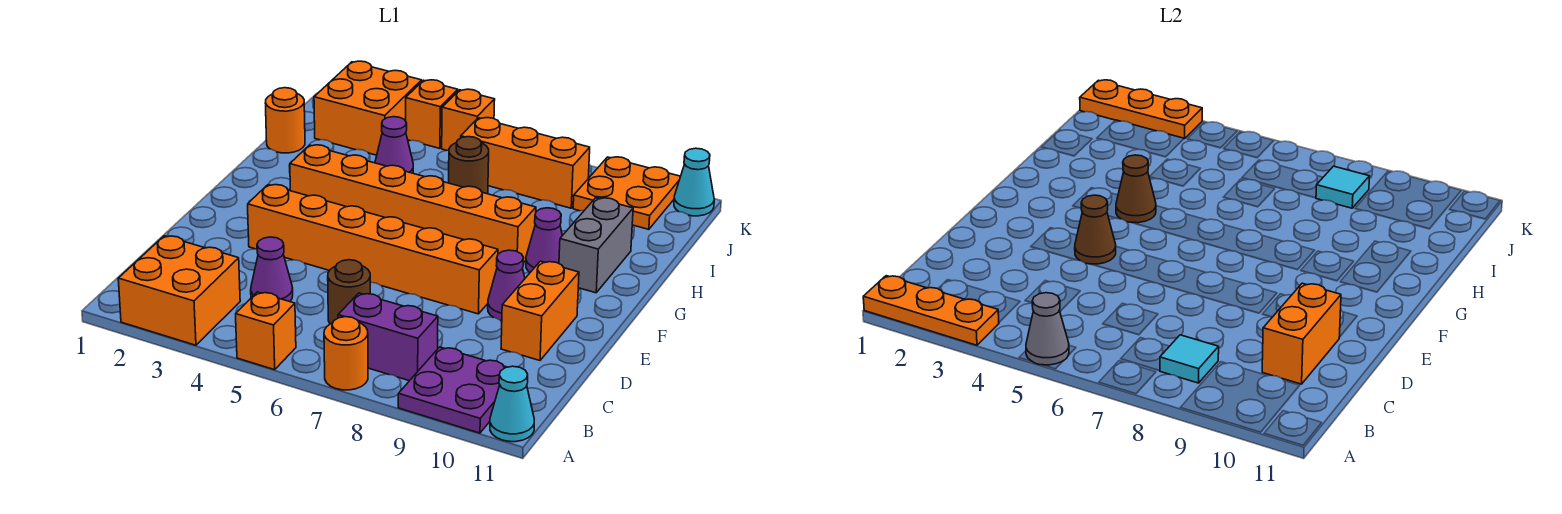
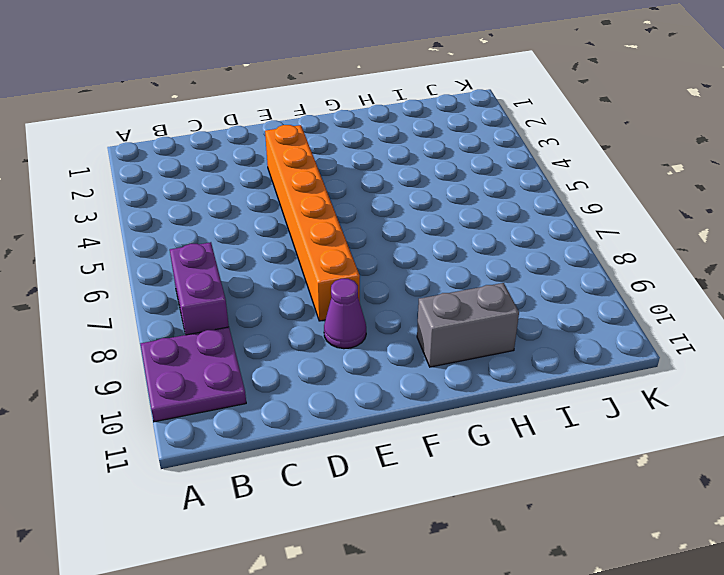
none -> orange brick A2:B3 level 1
none -> orange brick A5 level 1
none -> orange round brick A7 level 1
none -> cyan cone A11 level 1

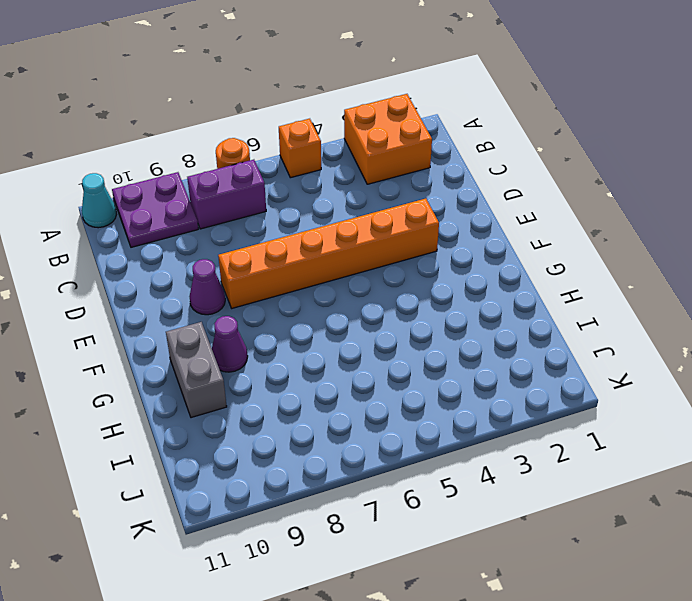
none -> purple cone C4 level 1
none -> brown round brick C6 level 1
none -> orange brick D10:E10 level 1
none -> orange brick G3:G8 level 1

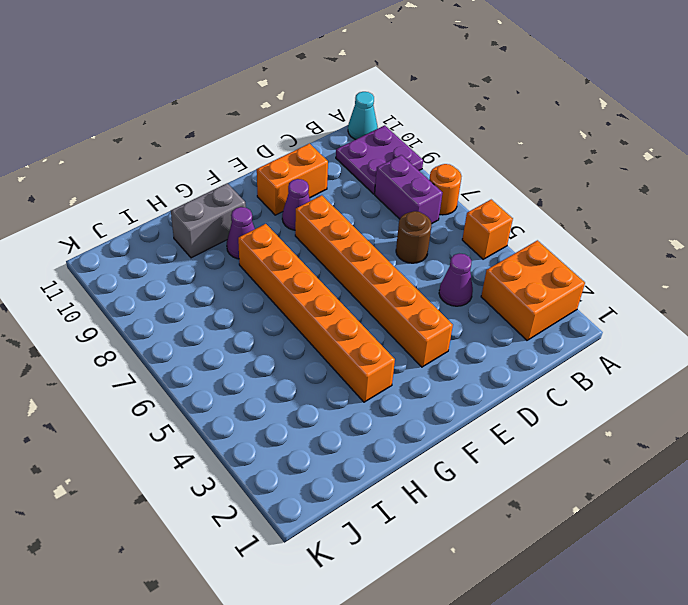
none -> orange round brick I1 level 1
none -> purple cone I4 level 1
none -> brown round brick I6 level 1
none -> orange brick J2:K3 level 1

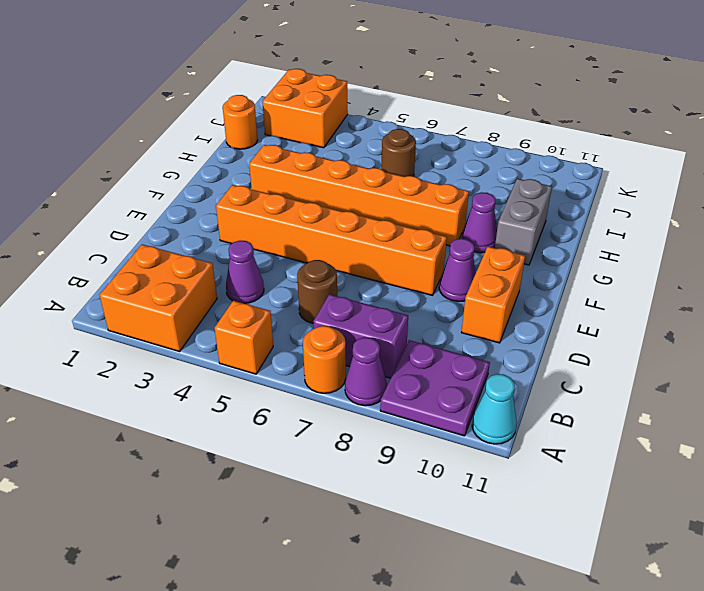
purple cone A8 level 1 -> purple cone I4 level 1
none -> orange brick J6:J8 level 1
none -> orange plate J9:K10 level 1
none -> orange brick K4 level 1
none -> orange brick K5 level 1

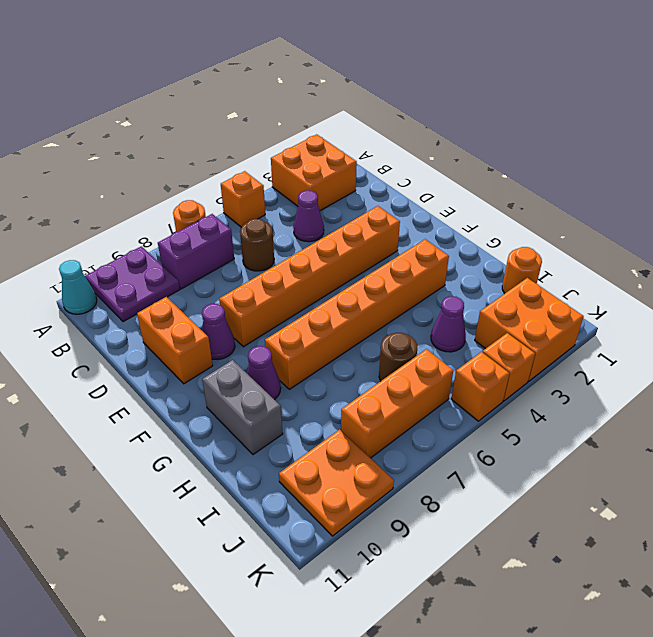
none -> cyan cone K11 level 1
none -> orange plate A1:A3 level 2
none -> grey cone A5 level 2
none -> cyan tile B8 level 2

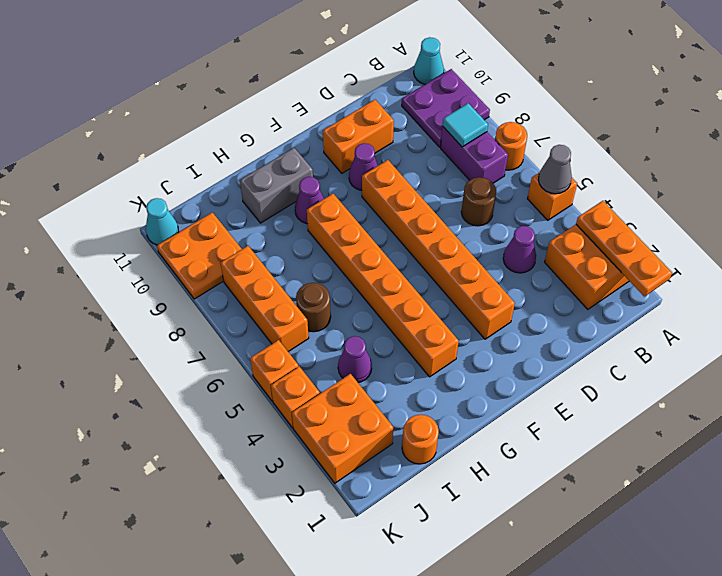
none -> orange brick C10:D10 level 2
none -> brown cone E4 level 2
none -> brown cone G4 level 2
none -> cyan tile J8 level 2

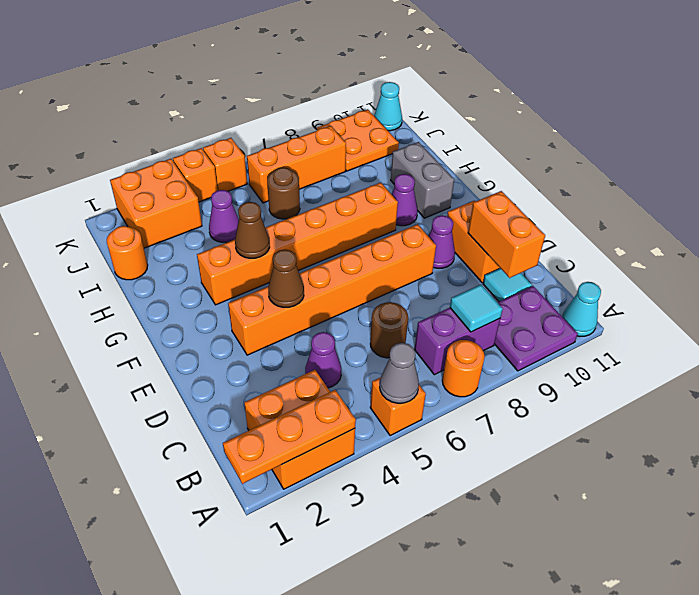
cyan tile C10 level 1 -> cyan tile J8 level 2
none -> orange plate K1:K3 level 2

